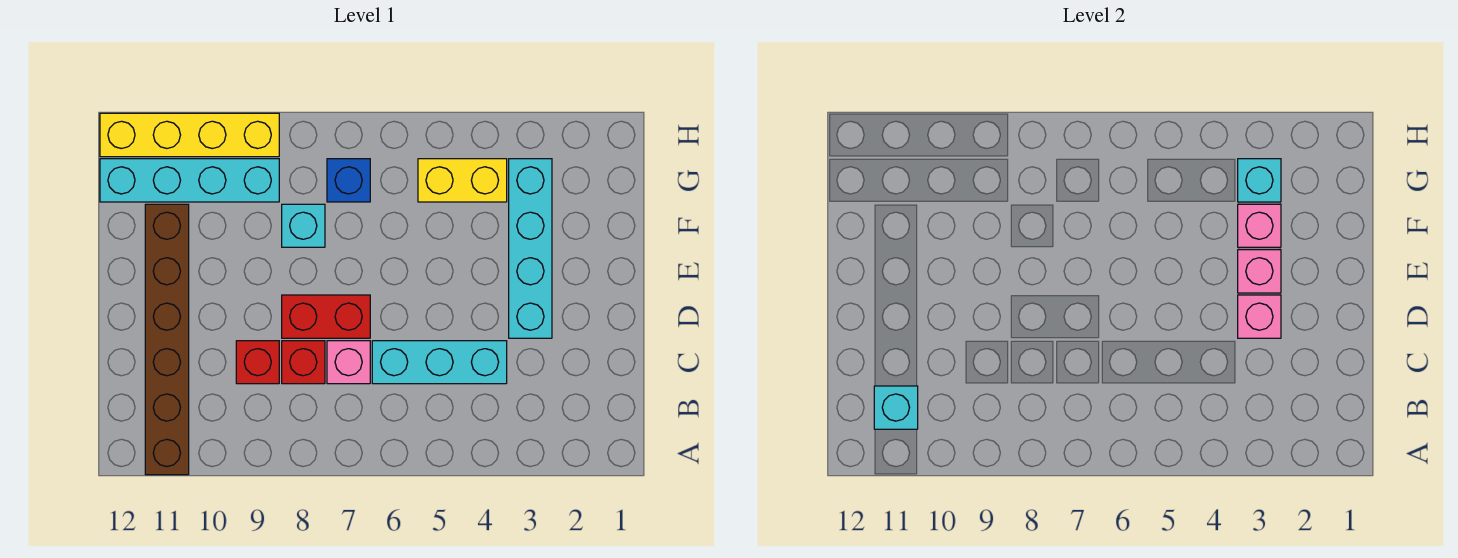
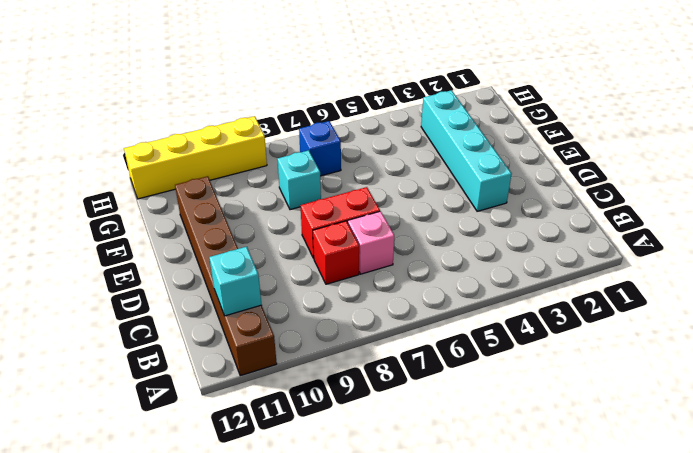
none -> cyan brick C4:C6 level 1
none -> red brick C9 level 1
none -> yellow brick G4:G5 level 1

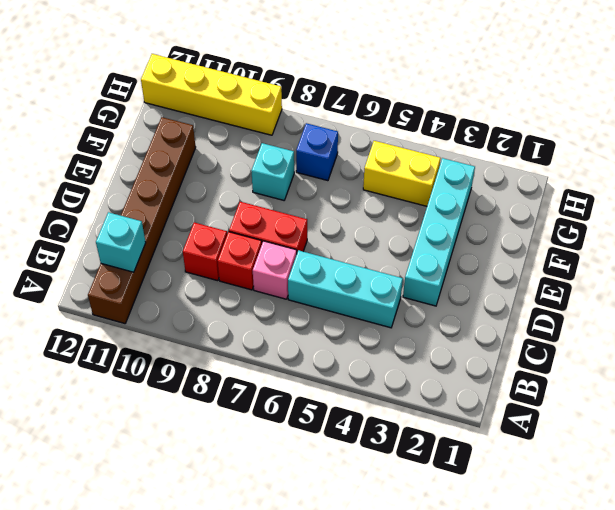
none -> cyan brick G9:G12 level 1
none -> pink brick D3 level 2
none -> pink brick E3 level 2

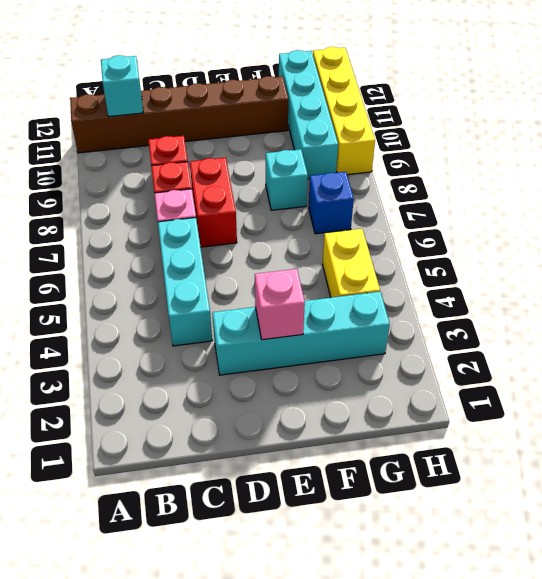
none -> pink brick D3 level 2
none -> pink brick F3 level 2
none -> cyan brick G3 level 2

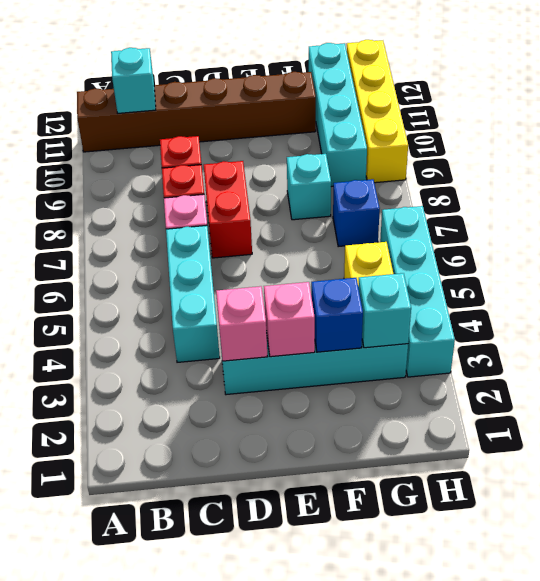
blue brick F3 level 2 -> pink brick F3 level 2
cyan brick H3:H6 level 1 -> none

